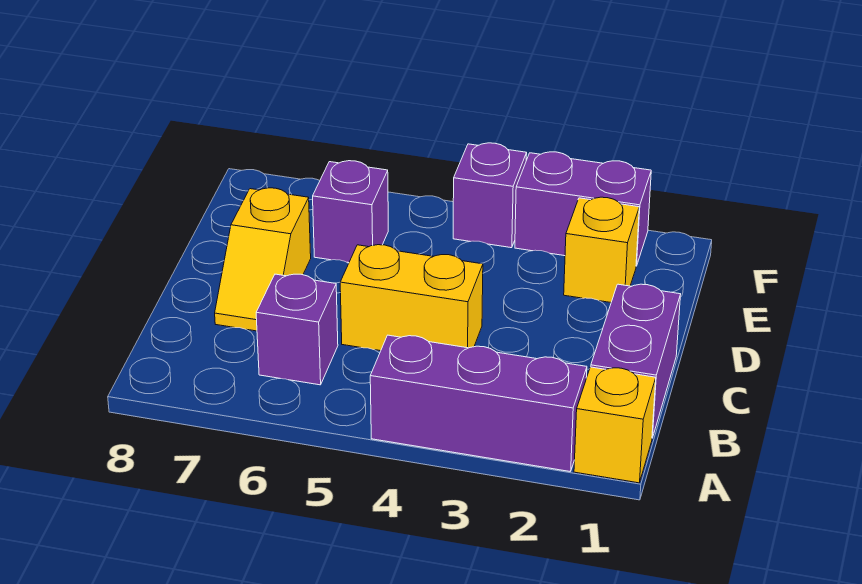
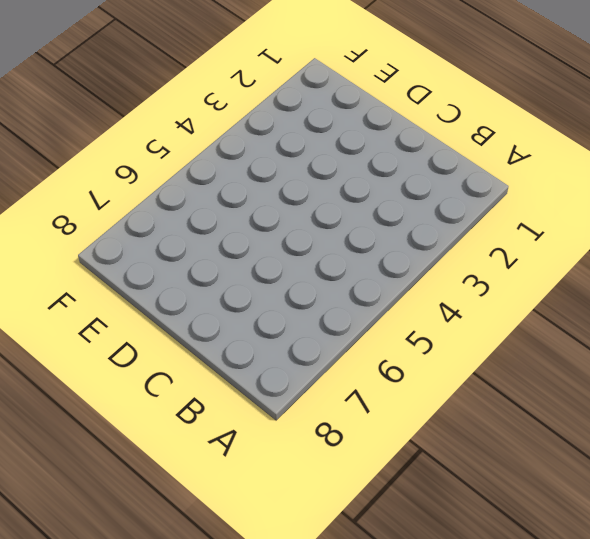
none -> yellow brick A1 level 1
none -> purple brick A2:A4 level 1

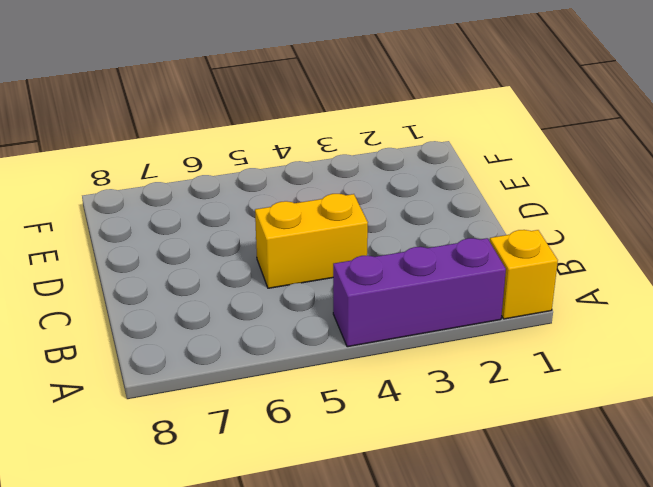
none -> purple brick B1:C1 level 1
none -> purple brick B6 level 1

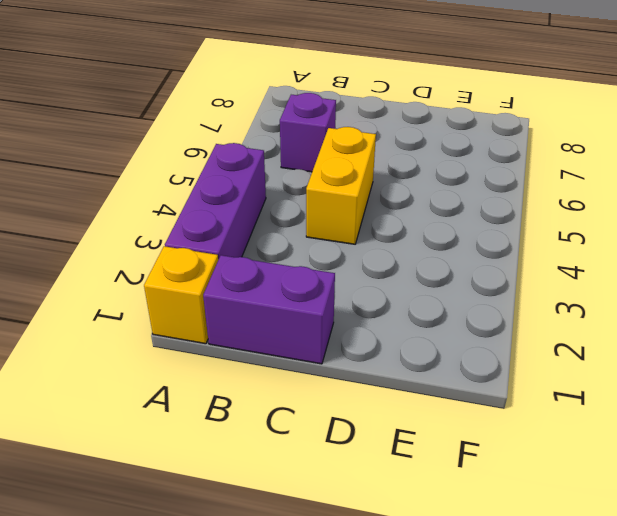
none -> yellow slope C7:D7 level 1 top D
none -> yellow brick E2 level 1

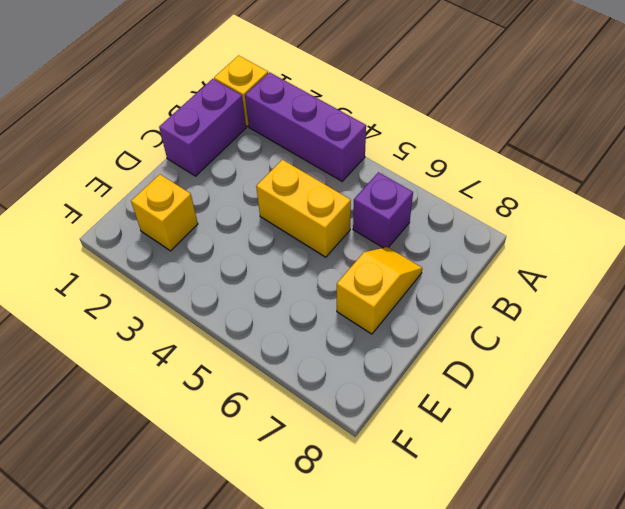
none -> purple brick E6 level 1
none -> purple brick F2:F3 level 1

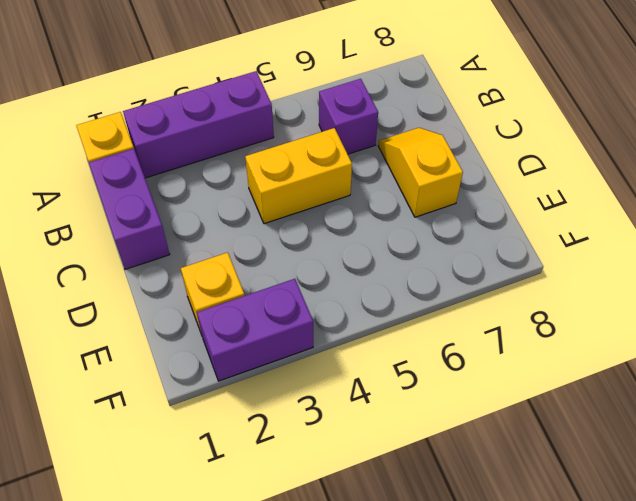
none -> purple brick E6 level 1
none -> purple brick F4 level 1

